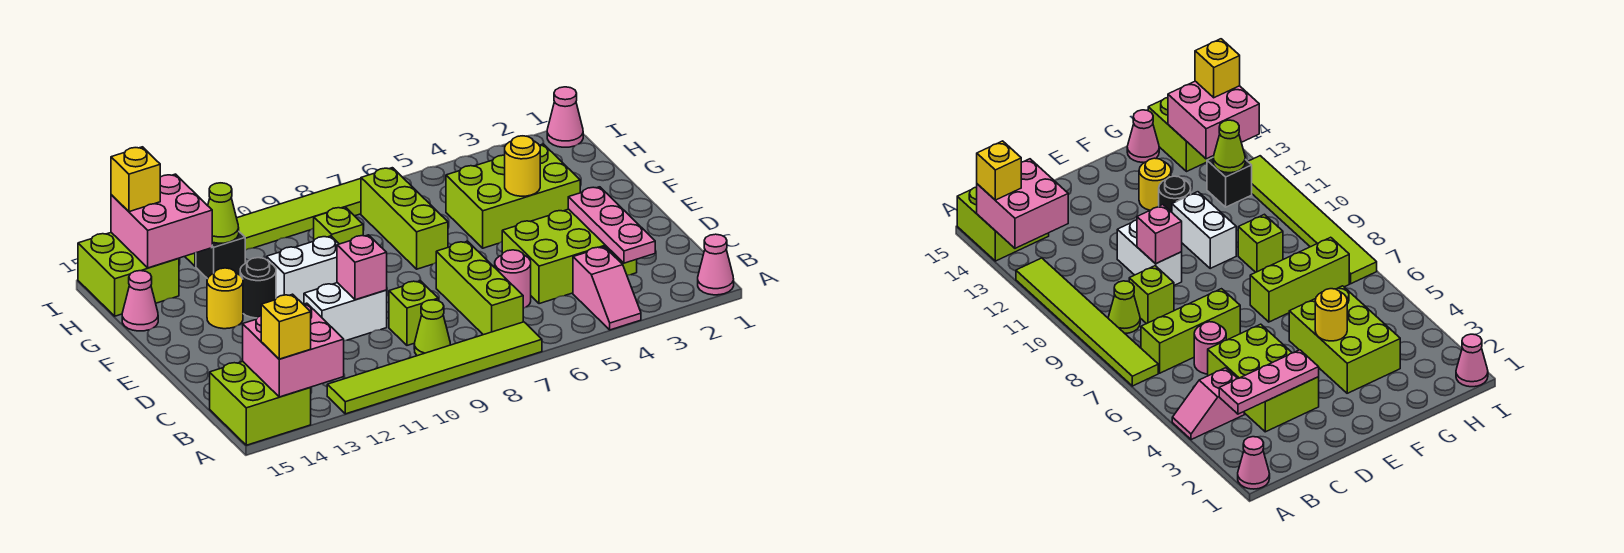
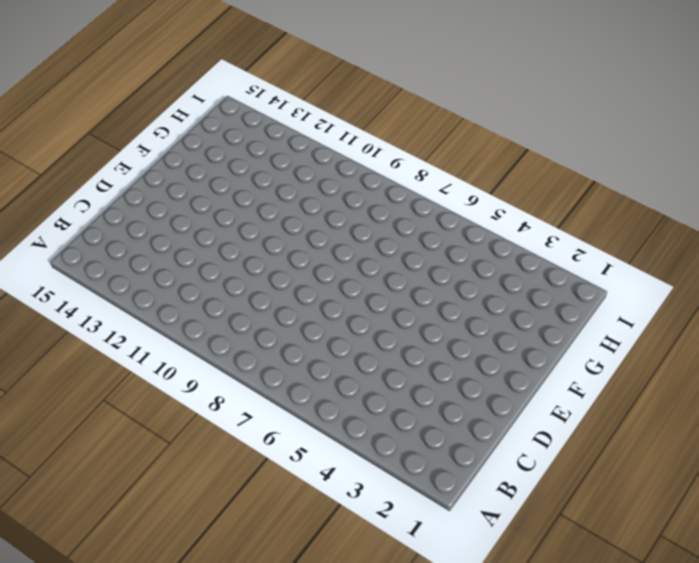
none -> pink cone A1 level 1
none -> pink slope A4:B4 level 1 top B
none -> lime tile A7:A12 level 1

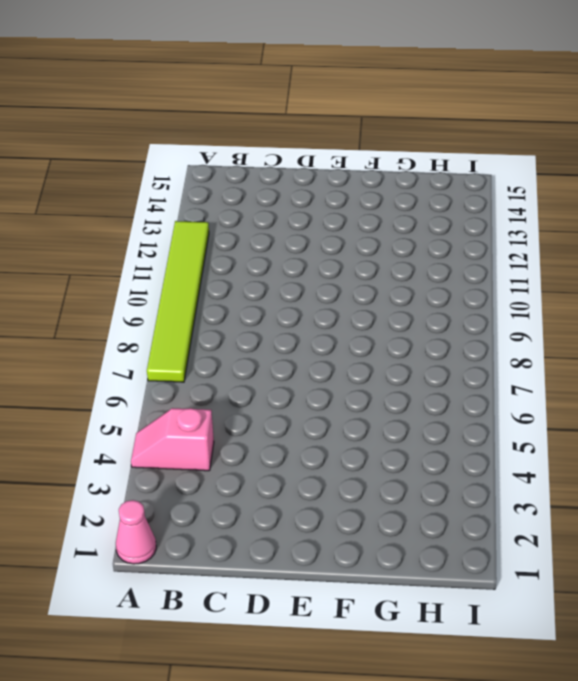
none -> lime brick A14:B15 level 1
none -> lime brick B7:D7 level 1
none -> lime cone B9 level 1

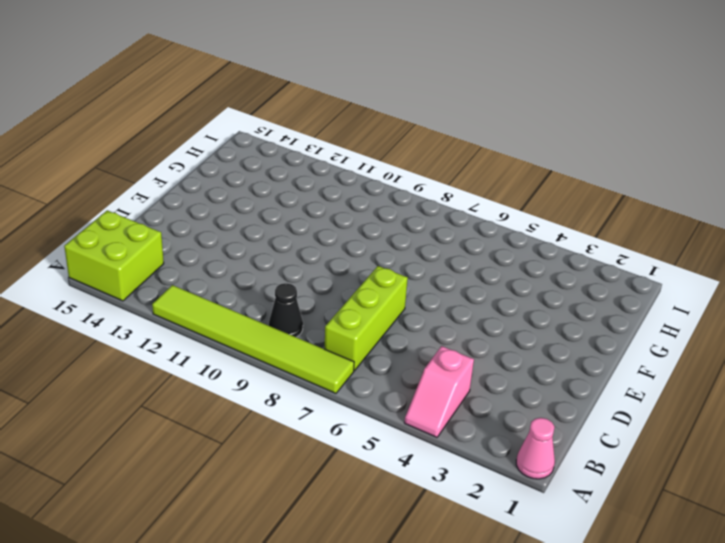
black cone B9 level 1 -> lime cone B9 level 1
none -> lime brick C3:D5 level 1
none -> pink round brick C6 level 1
none -> lime brick C9 level 1

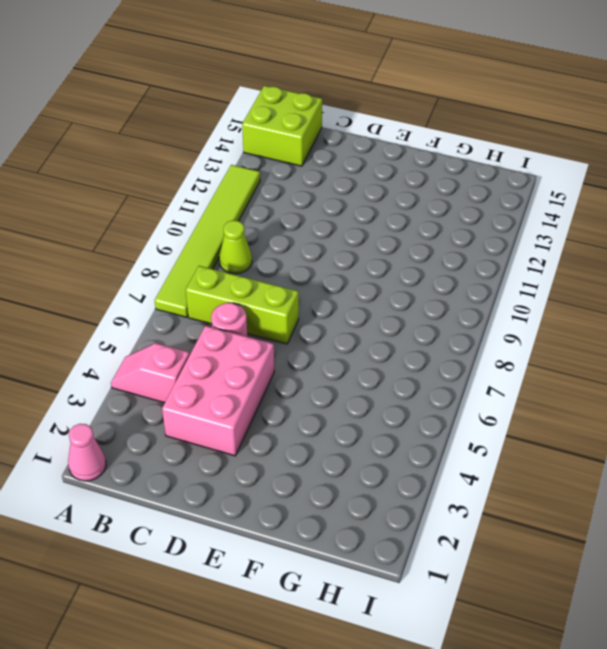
pink brick C3:D5 level 1 -> lime brick C3:D5 level 1
none -> lime brick C9 level 1
none -> white brick D10:D11 level 1
none -> lime brick F3:G5 level 1

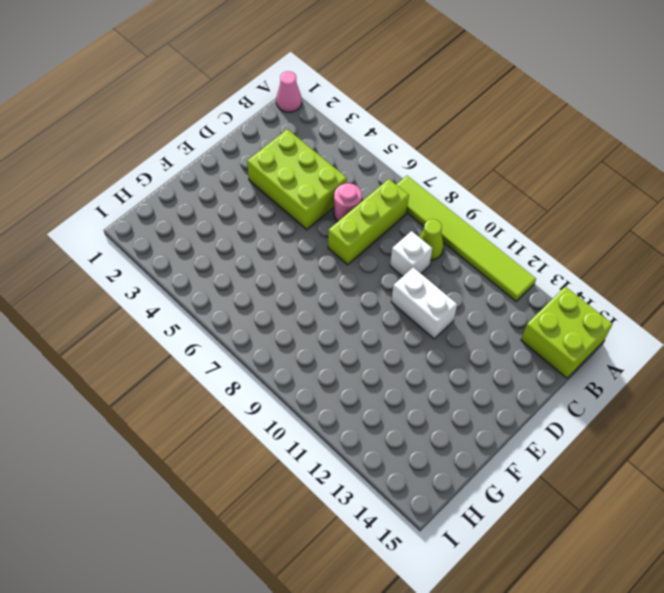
white brick C9 level 1 -> lime brick C9 level 1
none -> pink slope A4:B4 level 1 top B
none -> lime brick F3:G5 level 1
none -> lime brick F7:H7 level 1

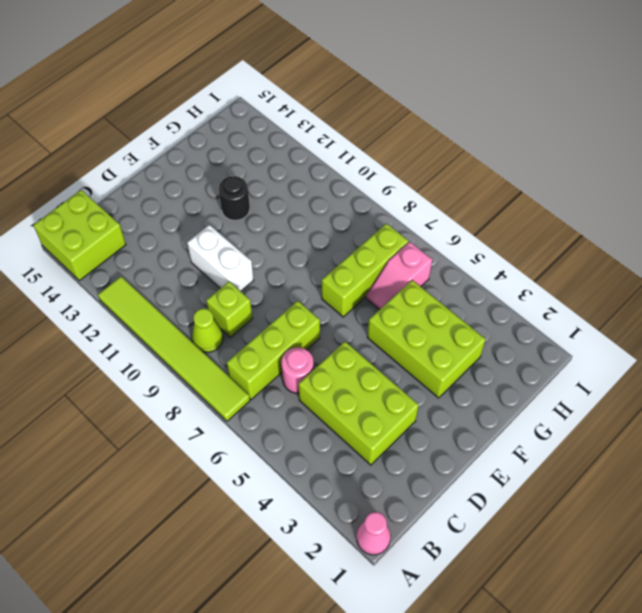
pink slope G6:H6 level 1 top H -> pink slope A4:B4 level 1 top B
none -> white brick F10:F11 level 1
none -> yellow round brick F13 level 1
none -> lime brick G9 level 1

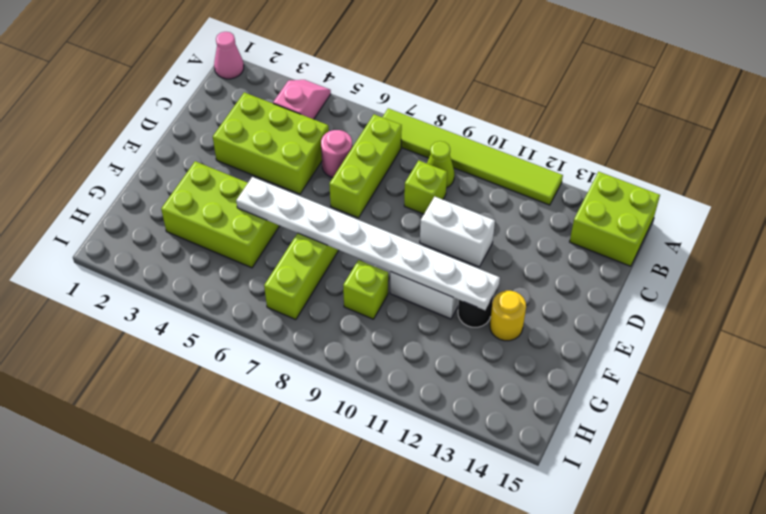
white plate F5:F12 level 2 -> none
none -> pink cone G15 level 1
none -> black brick H12 level 1
none -> lime brick H14:I15 level 1

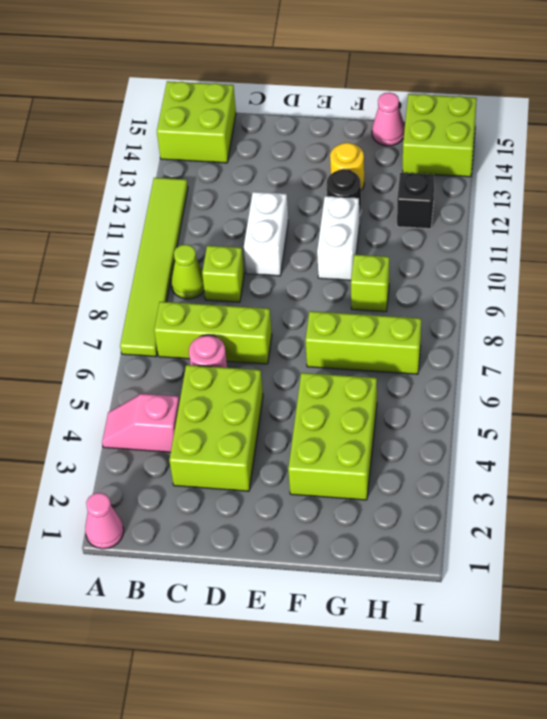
none -> pink cone I1 level 1
none -> lime tile I7:I12 level 1
none -> pink brick A13:B14 level 2

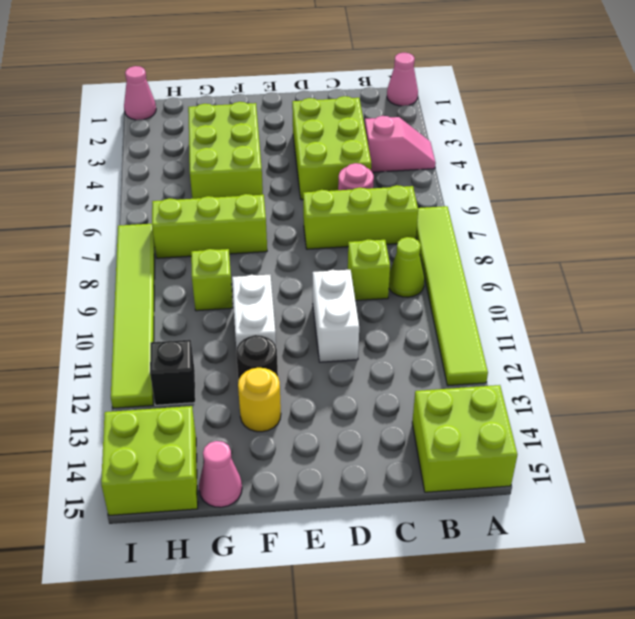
none -> pink brick A13:B14 level 2
none -> pink plate B3:D3 level 2
none -> pink brick D10 level 2

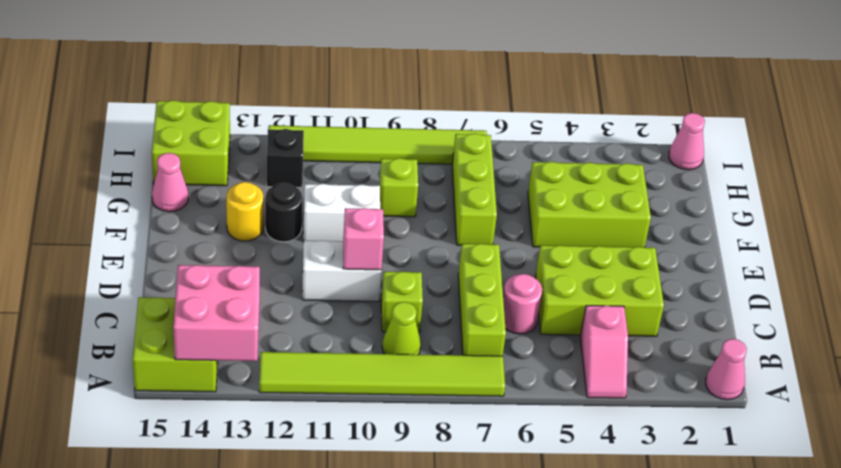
none -> pink plate B3:D3 level 2
none -> yellow round brick F4 level 2
none -> lime cone H12 level 2

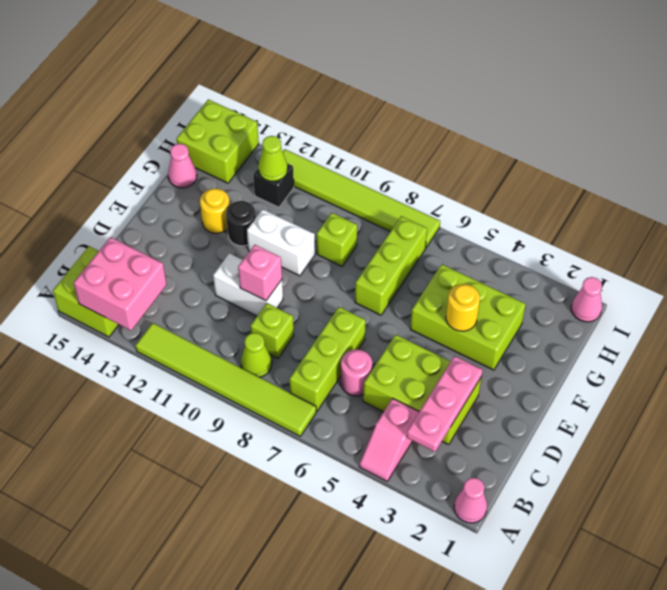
none -> pink brick H13:I14 level 2
none -> yellow brick A14 level 3
none -> yellow brick I14 level 3

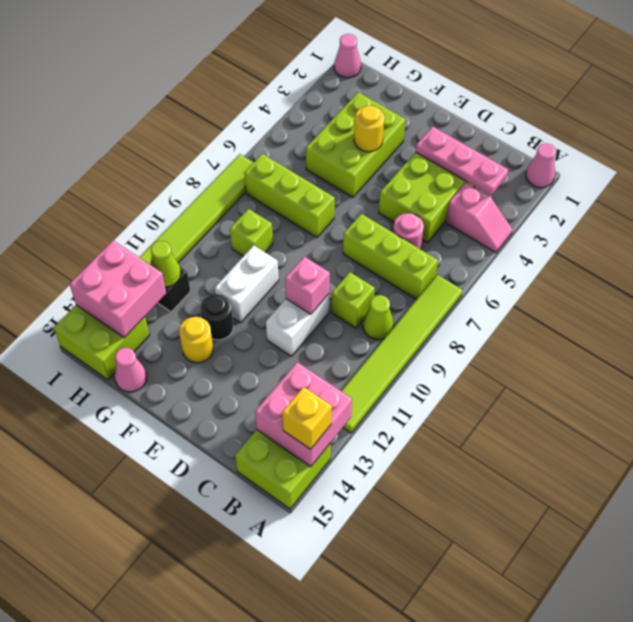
none -> yellow brick I14 level 3

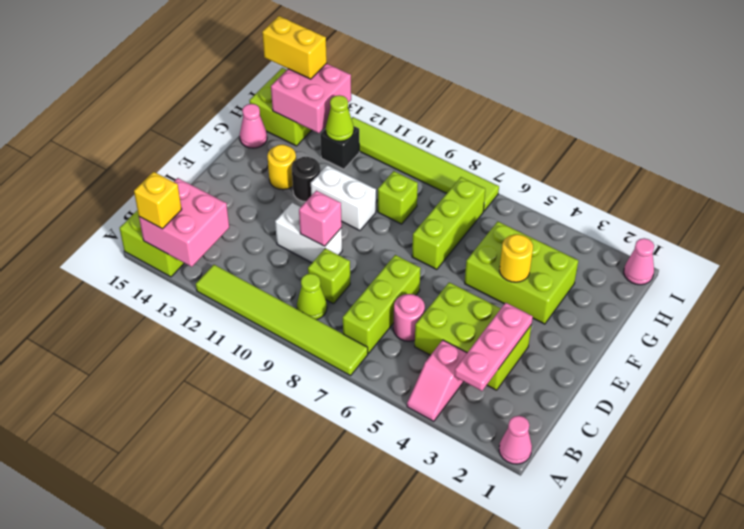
yellow brick I14:I15 level 3 -> yellow brick I14 level 3

